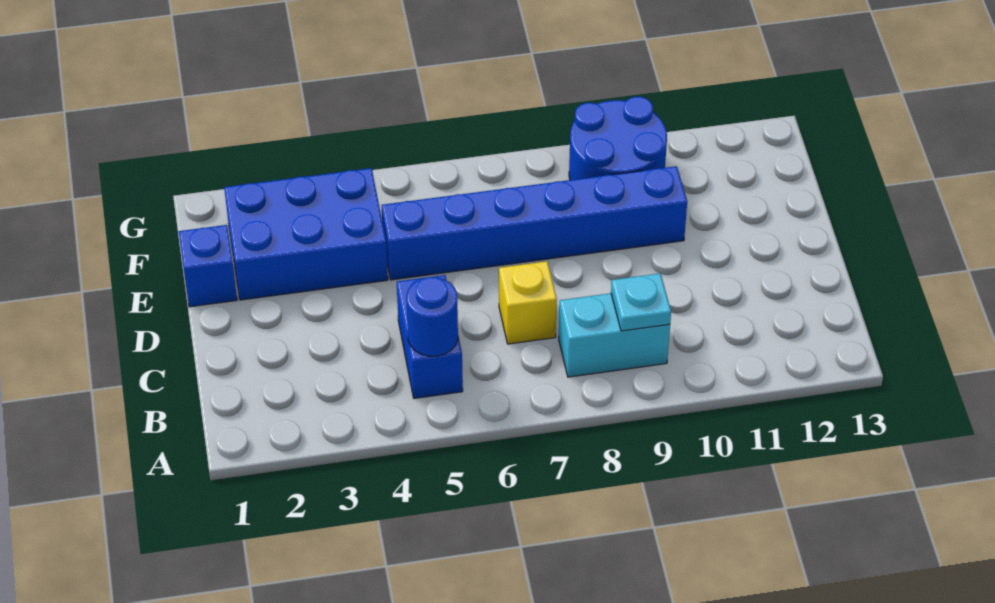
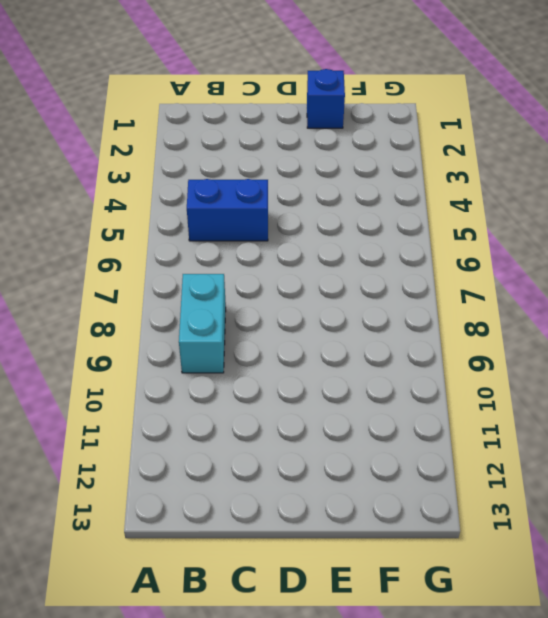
none -> yellow brick C7 level 1
none -> blue brick E2:F4 level 1

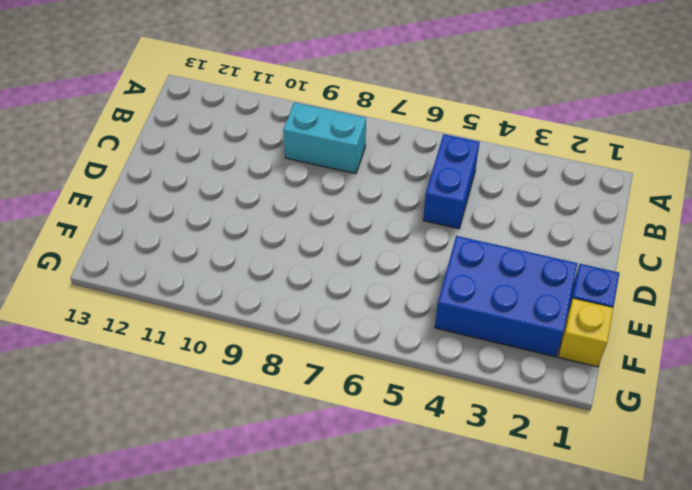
yellow brick F1 level 1 -> yellow brick C7 level 1
none -> blue brick E5:E10 level 1
none -> blue round brick F9:G10 level 1

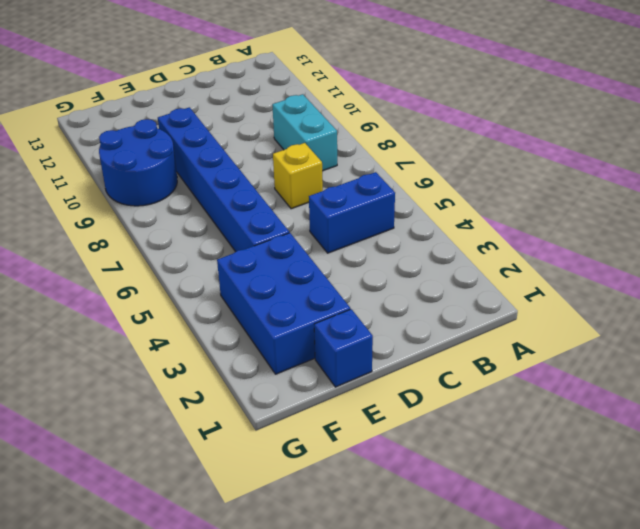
none -> blue round brick B5 level 2
none -> cyan plate B9 level 2

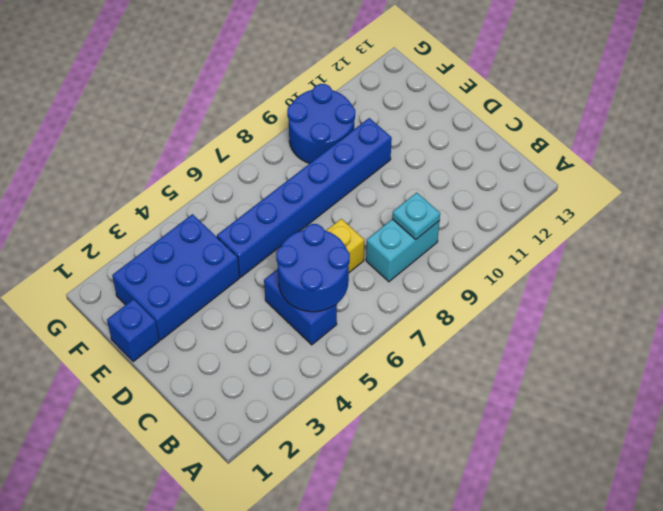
blue round brick B5:C6 level 2 -> blue round brick B5 level 2

